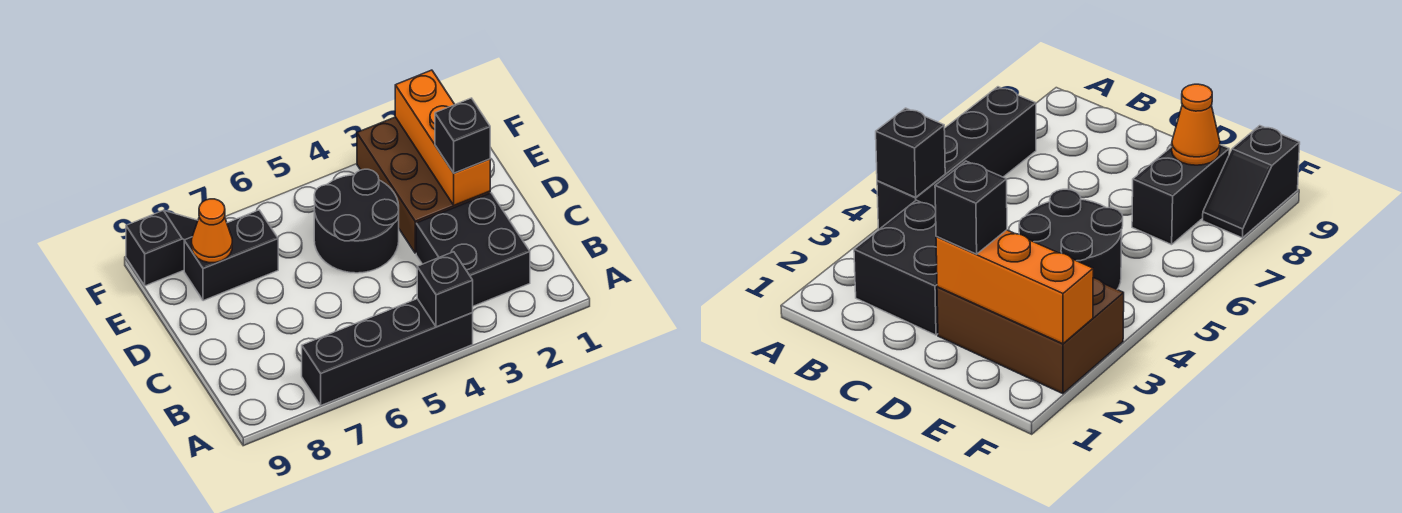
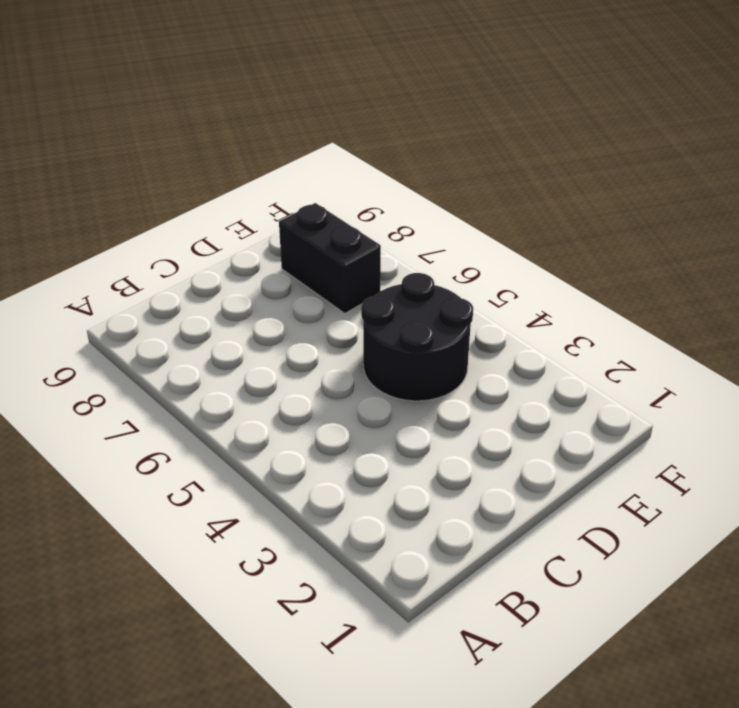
none -> black brick A4:A7 level 1
none -> black brick B2:C3 level 1

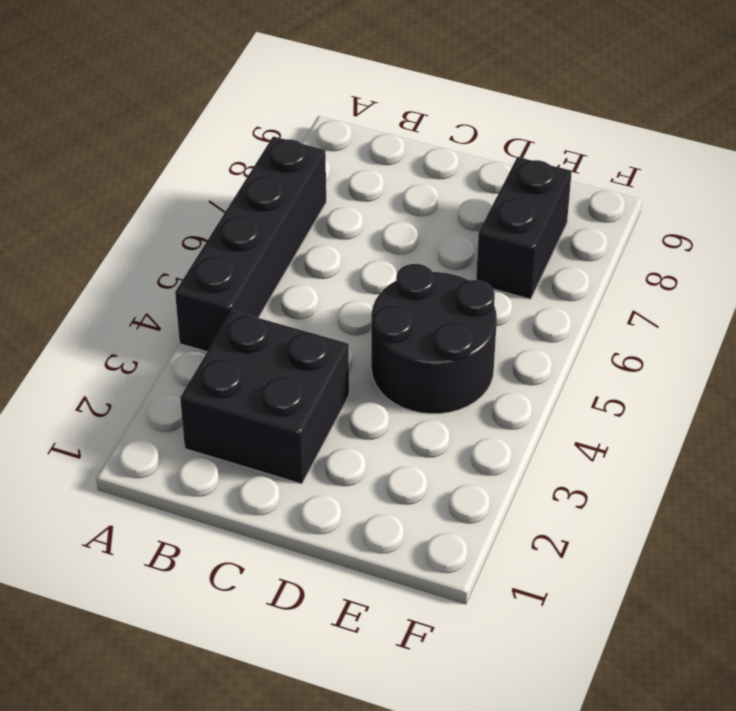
none -> brown brick D2:F3 level 1
none -> black slope F8:F9 level 1 top 9

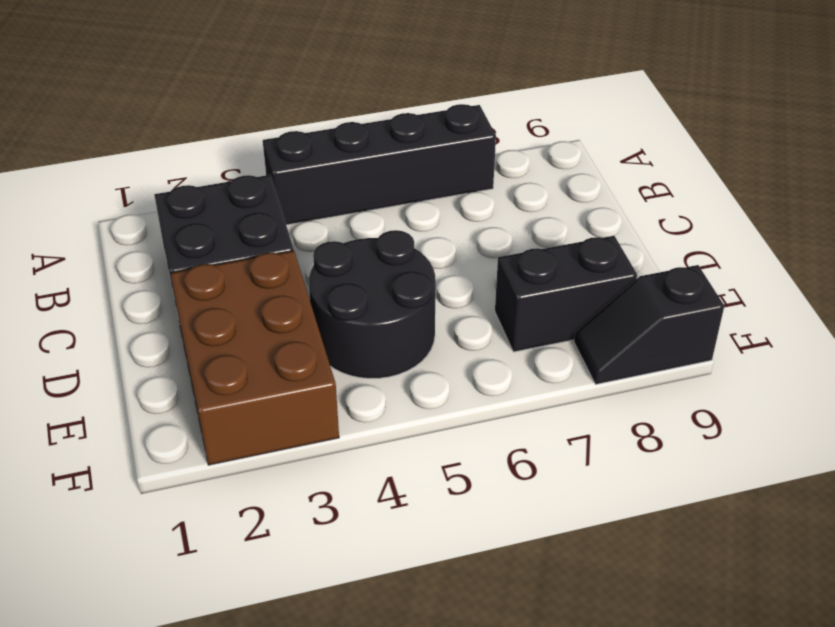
none -> black brick A4 level 2
none -> orange brick D2:F2 level 2

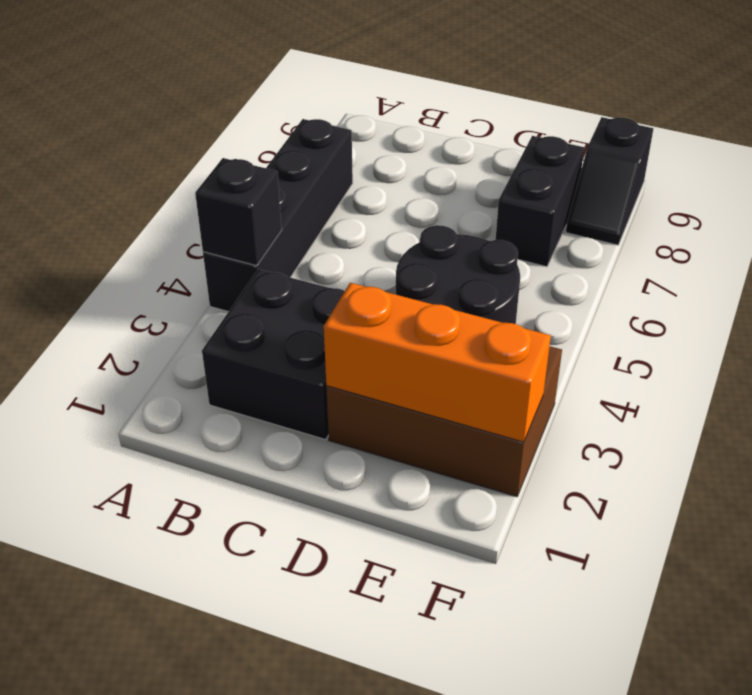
none -> orange cone E8 level 2
none -> black brick D2 level 3

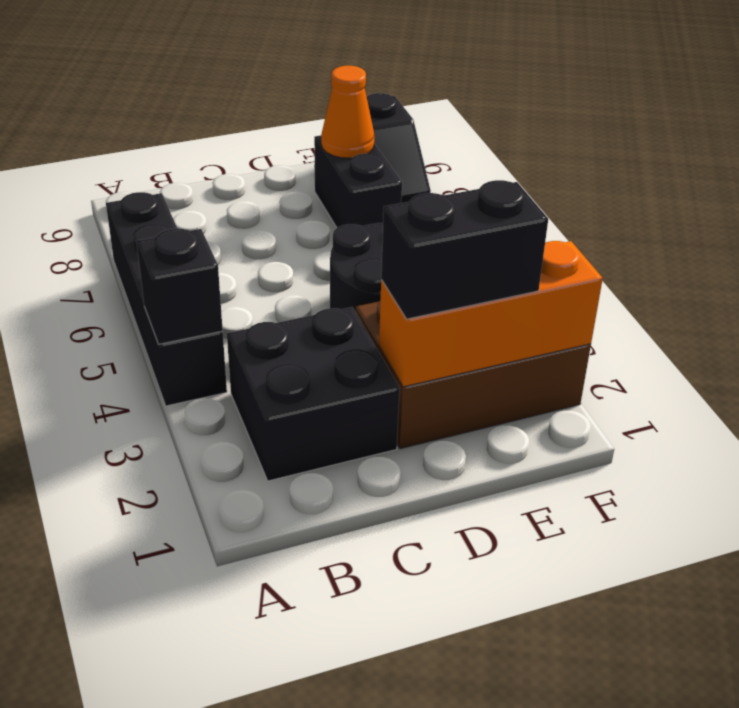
black brick D2:E2 level 3 -> black brick D2 level 3

